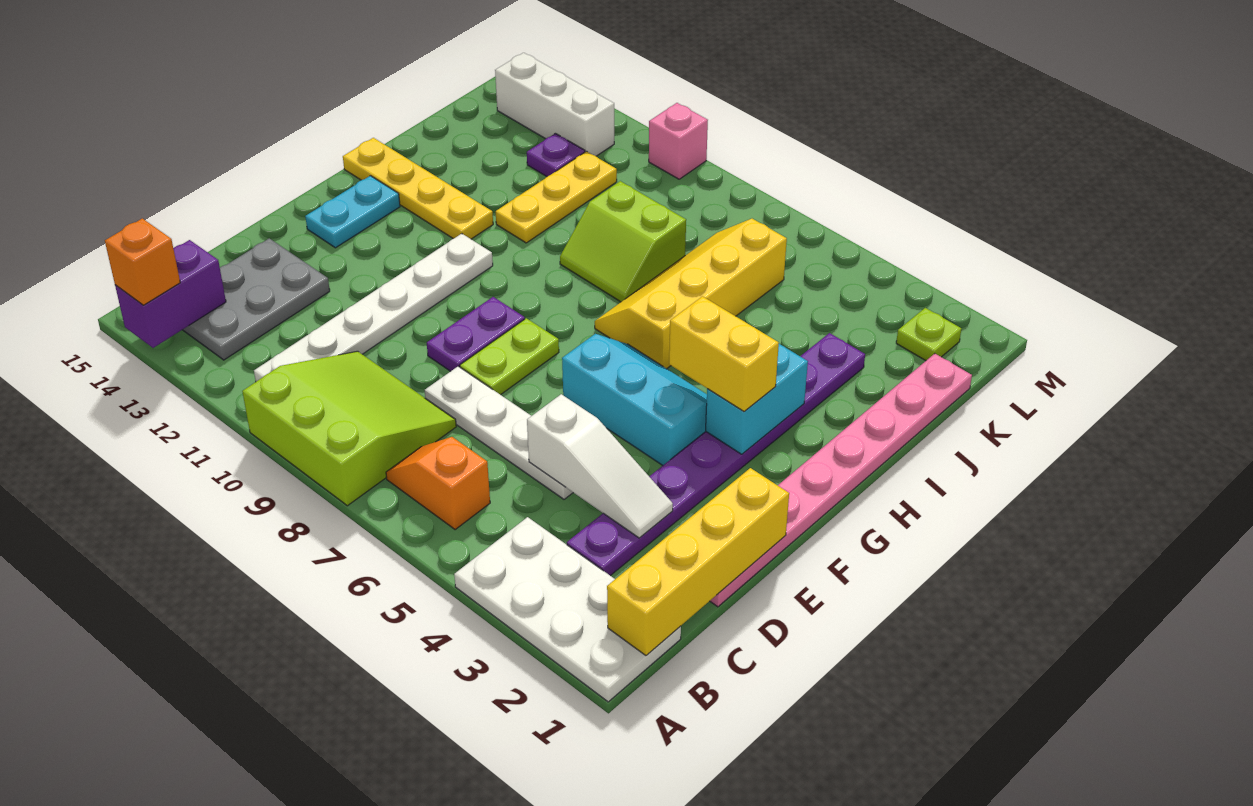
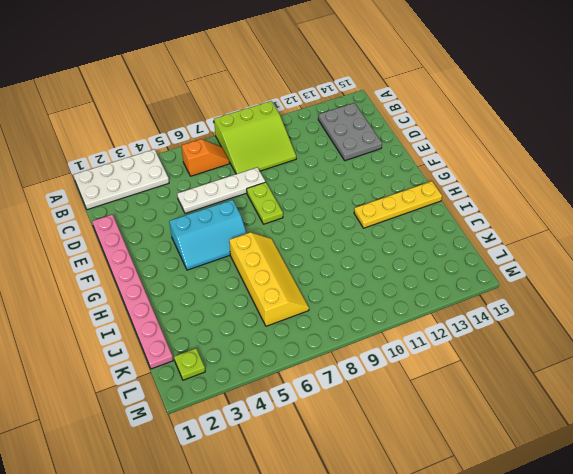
none -> white plate B11:G11 level 1
none -> purple plate C3:J3 level 1
none -> purple plate E9:F9 level 1

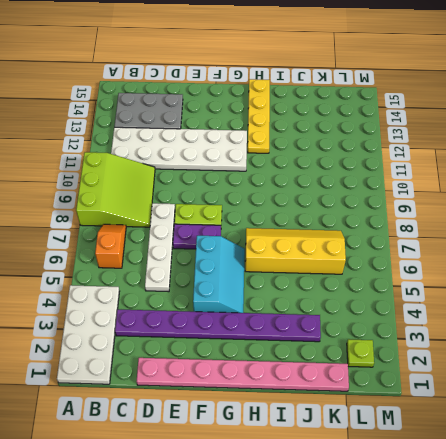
white plate B11:G12 level 1 -> white plate B11:G11 level 1
purple plate E7:F7 level 1 -> purple plate E9:F9 level 1
none -> cyan plate F14:G14 level 1
none -> lime slope I8:J9 level 1 top J
none -> yellow plate I11:K11 level 1

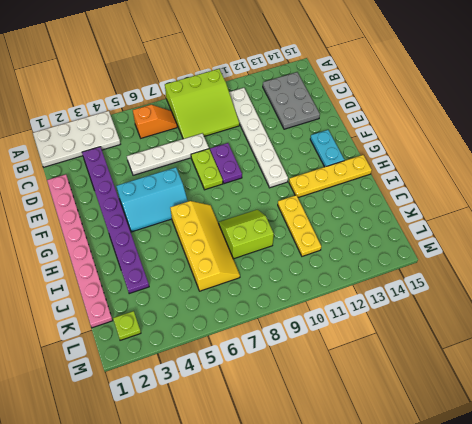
none -> purple plate K12 level 1
none -> white brick L12:L14 level 1
none -> pink brick M10 level 1

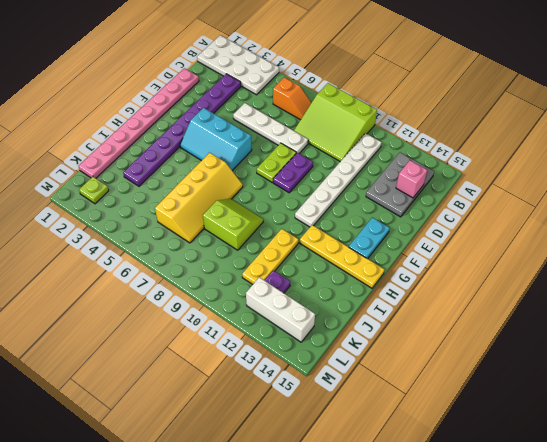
pink brick C14 level 2 -> pink brick M10 level 1
none -> purple brick A14:B14 level 2
none -> yellow brick B1:E1 level 2
none -> white slope D3:D5 level 2 top 5

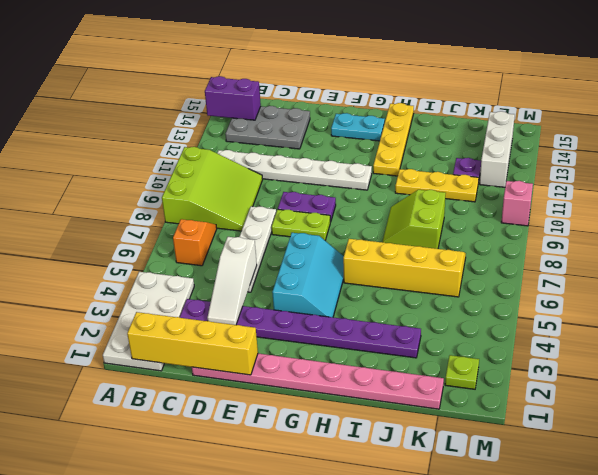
none -> cyan brick G3:H3 level 2
none -> orange brick A14 level 3
none -> yellow brick G3:G4 level 3

